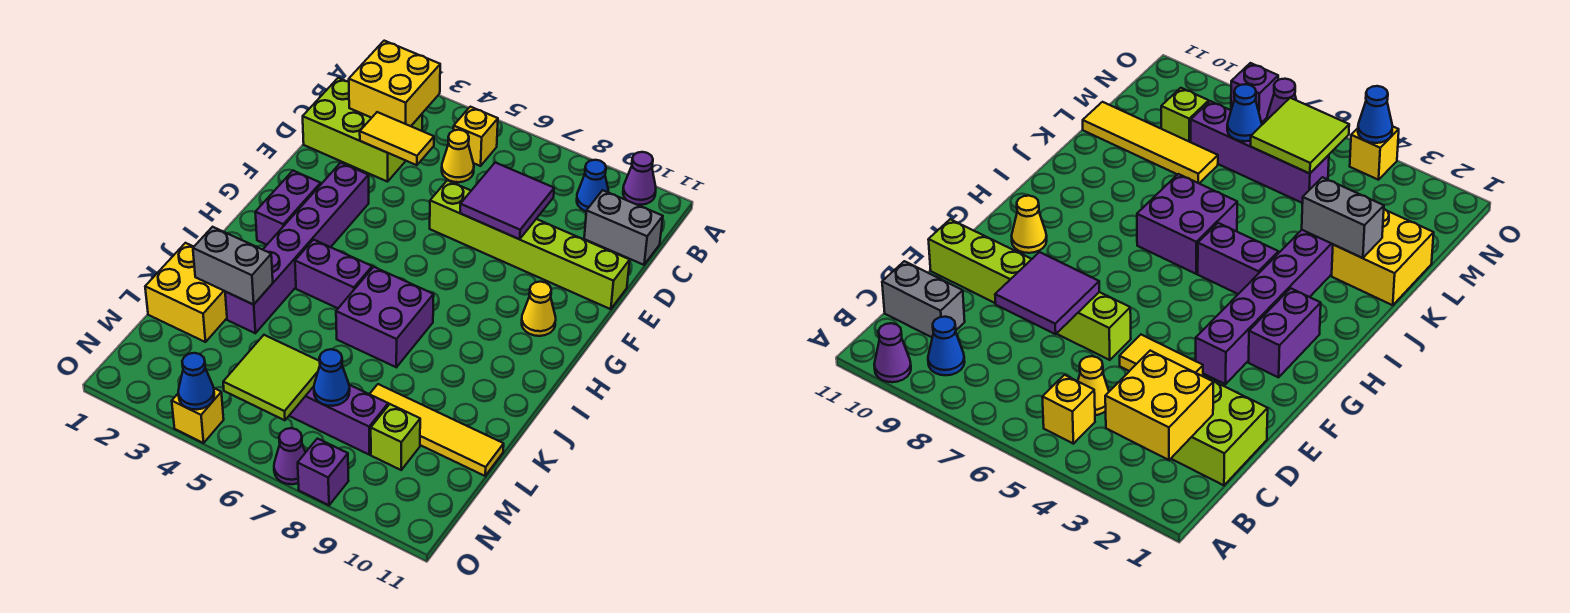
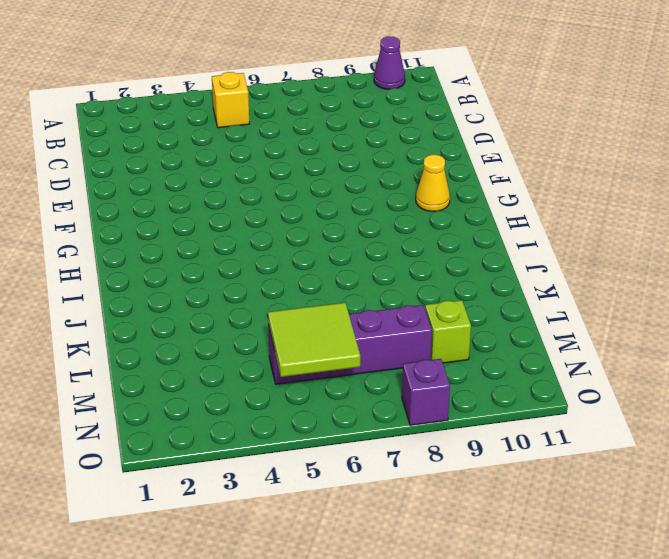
none -> blue cone B9 level 1
none -> lime brick C1:D3 level 1
none -> yellow cone C5 level 1

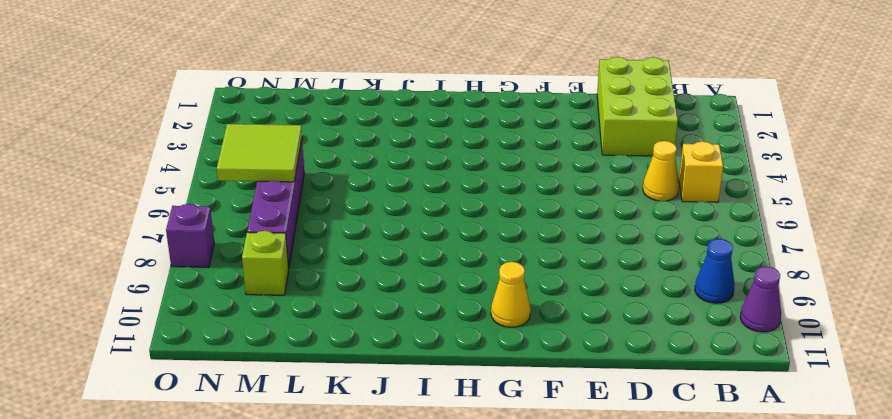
none -> grey brick C10:C11 level 1
none -> lime brick E6:E11 level 1
none -> purple brick F3:K3 level 1

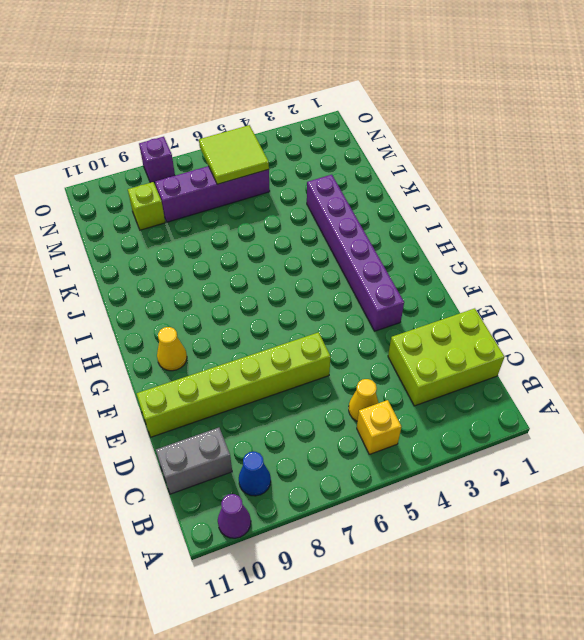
none -> purple brick G2:H2 level 1
none -> purple brick I4:I5 level 1
none -> purple brick I6:J7 level 1

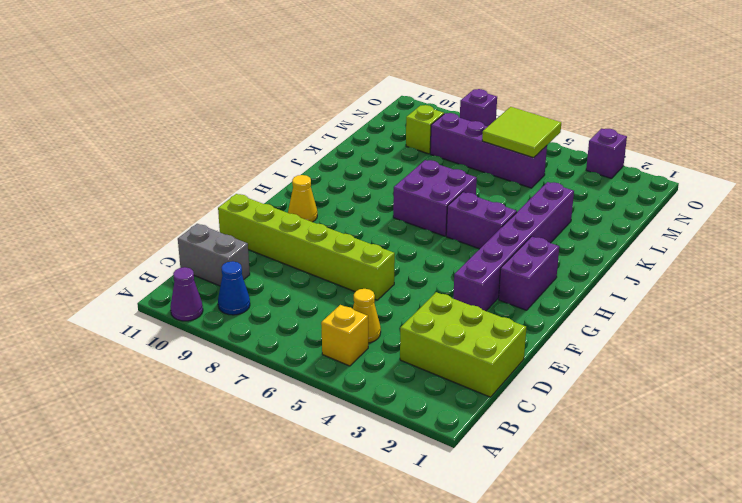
purple brick O3 level 1 -> none
none -> yellow brick K1:L2 level 1
none -> yellow tile L8:L11 level 1
none -> yellow brick O4 level 1

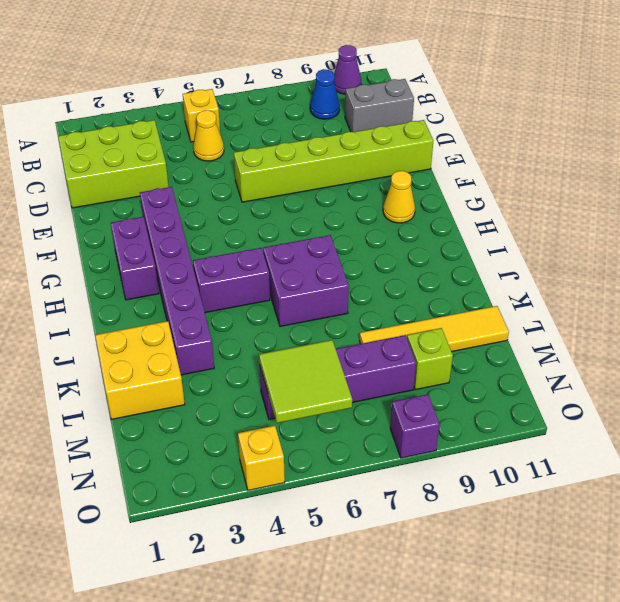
none -> purple cone O7 level 1
none -> yellow brick B2:C3 level 2
none -> yellow tile D3:D4 level 2

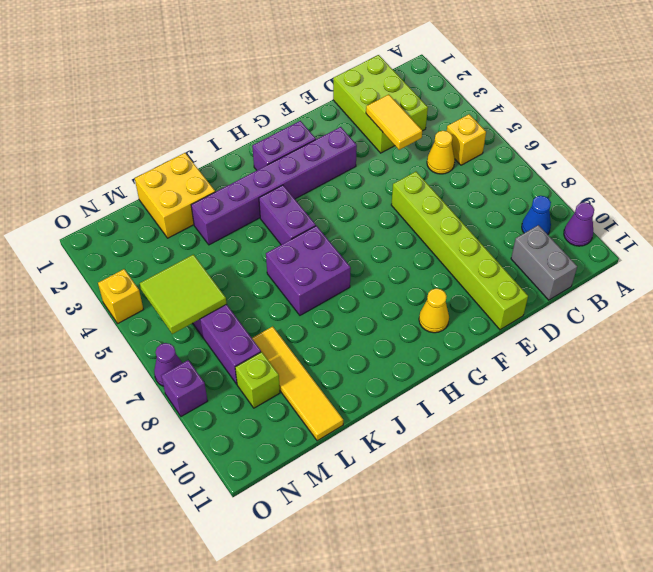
none -> yellow brick B2:C3 level 2
none -> purple tile D7:E8 level 2
none -> grey brick K2:K3 level 2

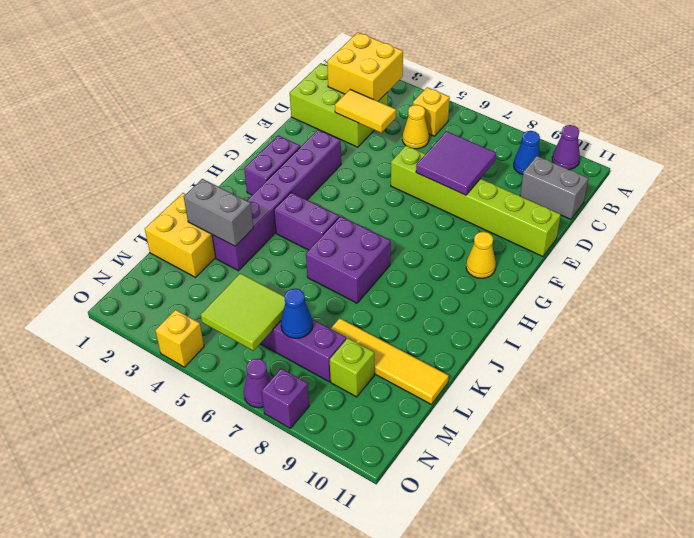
none -> blue cone O4 level 2

